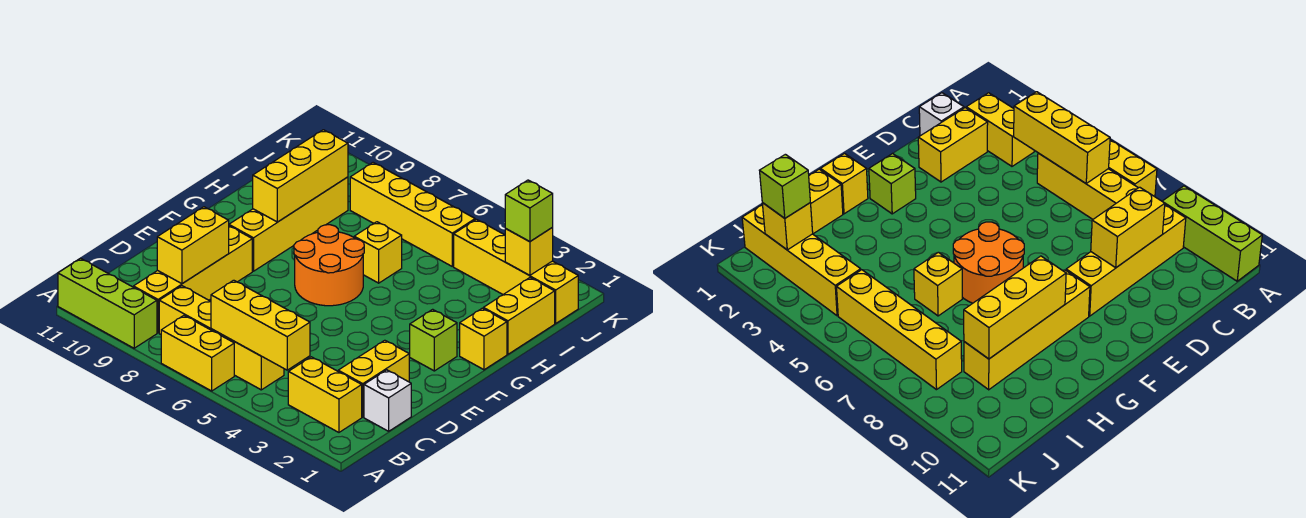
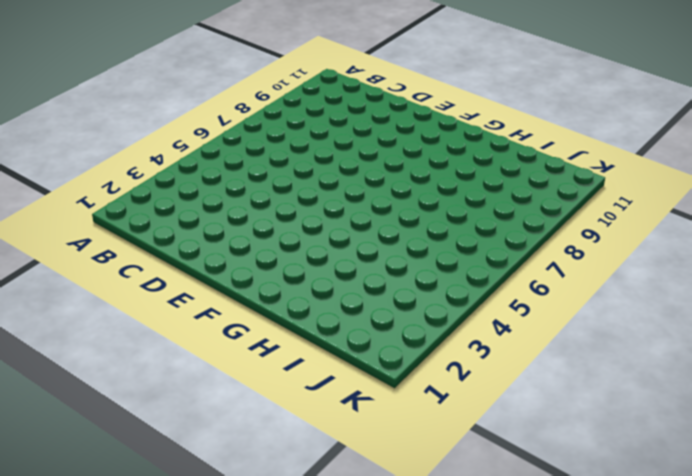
none -> yellow brick A6:A7 level 1
none -> lime brick A9:A11 level 1
none -> yellow brick B2:B3 level 1

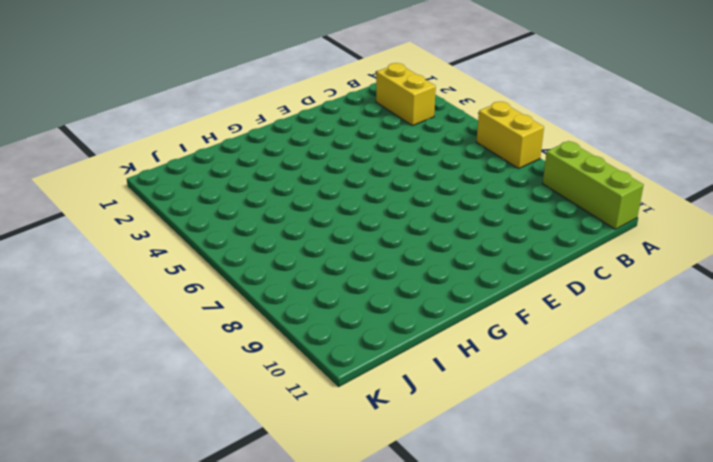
none -> yellow brick B5:B8 level 1
none -> yellow brick B9:E9 level 1
none -> white brick C1 level 1

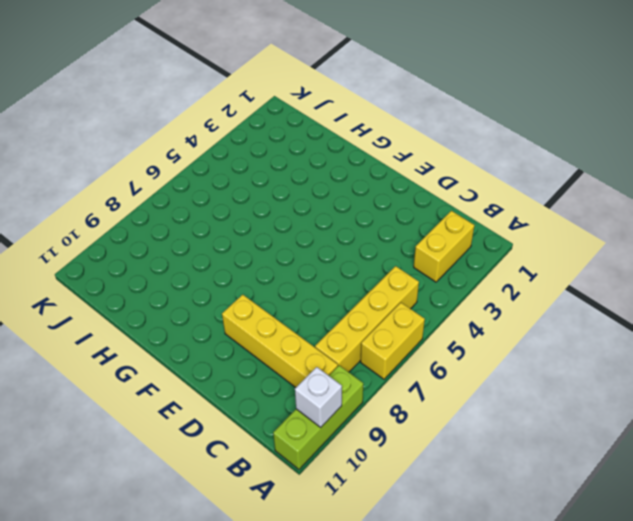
white brick A10 level 2 -> white brick C1 level 1
none -> yellow brick C2:D2 level 1
none -> lime brick F2 level 1
none -> orange round brick F6:G7 level 1

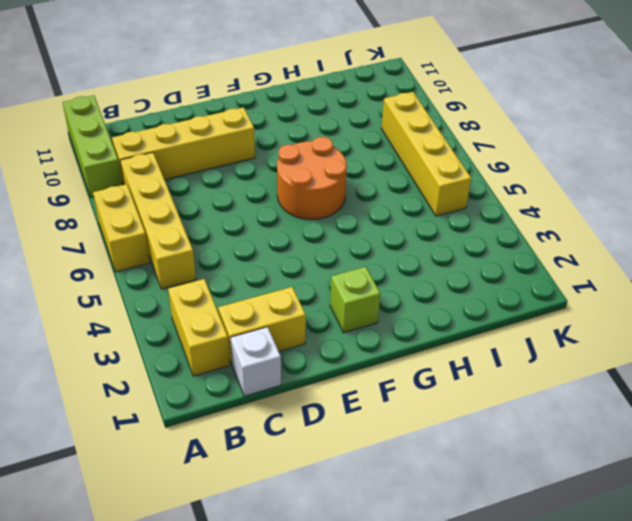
none -> yellow brick F9:I9 level 1
none -> yellow brick G1 level 1
none -> yellow brick H1:I1 level 1

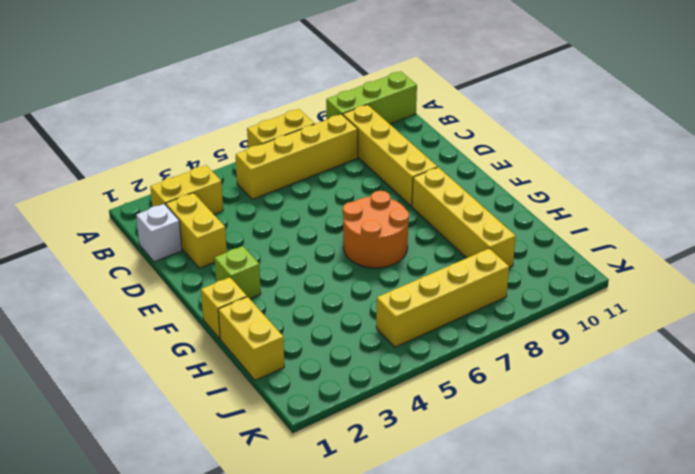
none -> yellow brick H6 level 1
none -> yellow brick J1:J4 level 1
none -> yellow brick B4:B6 level 2

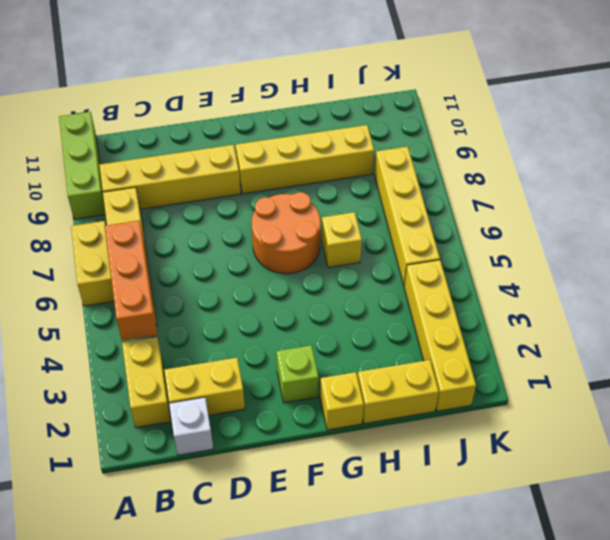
orange brick B4:B6 level 2 -> yellow brick B4:B6 level 2
none -> yellow brick C9:D9 level 2
none -> yellow brick G9:I9 level 2
none -> yellow brick J2 level 2

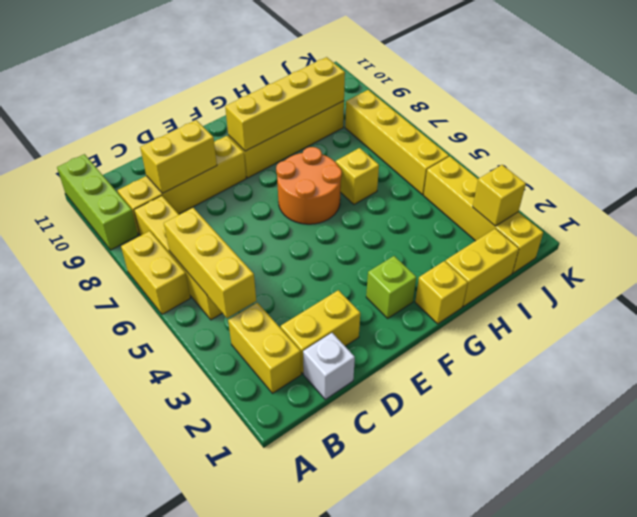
yellow brick F9:I9 level 2 -> yellow brick G9:I9 level 2
none -> lime brick J2 level 3

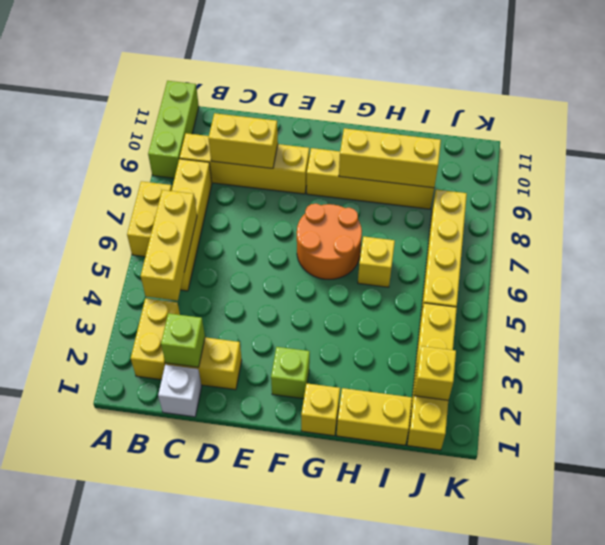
lime brick C2 level 2 -> lime brick J2 level 3

